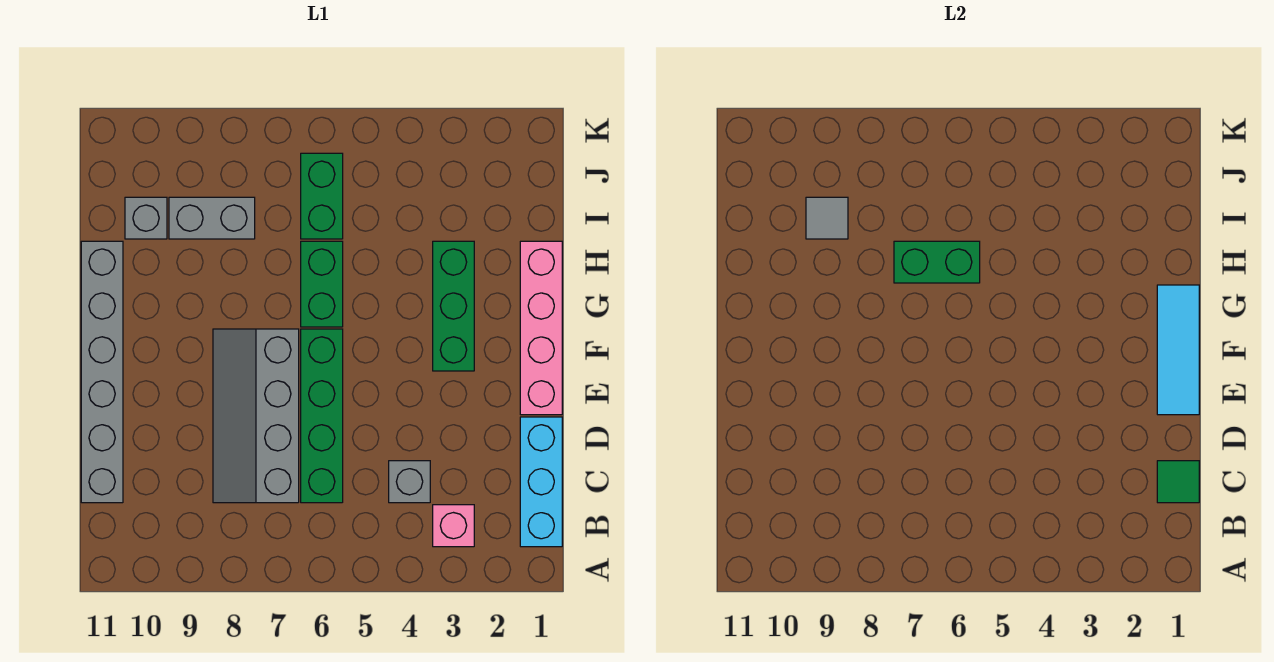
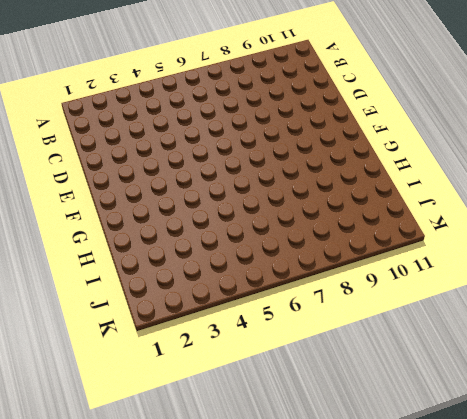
none -> cyan brick B1:D1 level 1
none -> pink brick B3 level 1
none -> grey brick C4 level 1

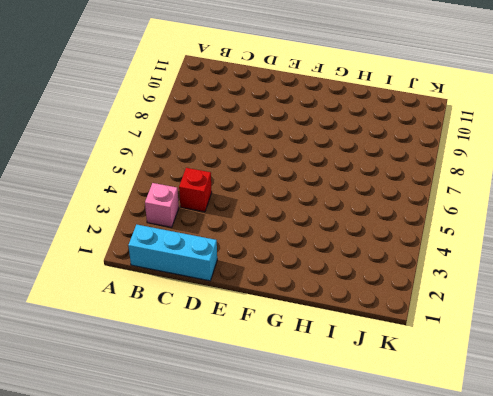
red brick C4 level 1 -> grey brick C4 level 1
none -> green brick C6:F6 level 1
none -> grey slope C7:F8 level 1 top 7
none -> grey brick C11:H11 level 1

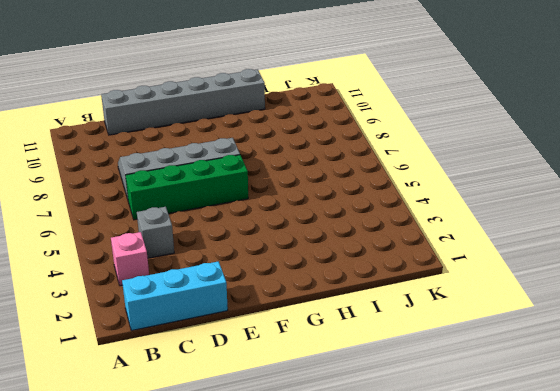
none -> pink brick E1:H1 level 1
none -> green brick F3:H3 level 1
none -> green brick G6:H6 level 1

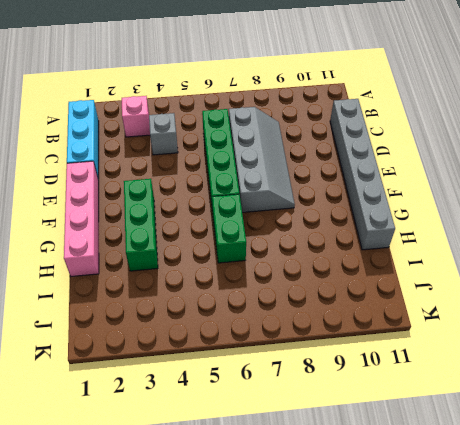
none -> green brick I6:J6 level 1
none -> grey brick I8:I9 level 1
none -> grey brick I10 level 1

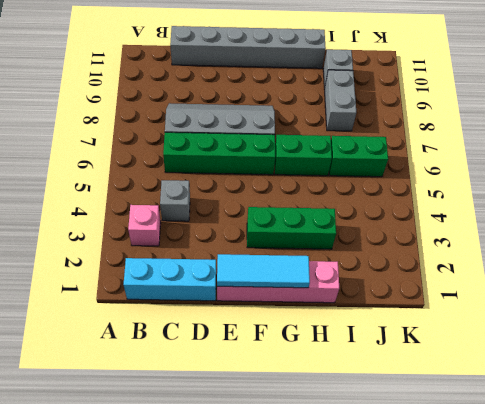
none -> green tile C1 level 2
none -> green brick H6:H7 level 2
none -> grey tile I9 level 2

